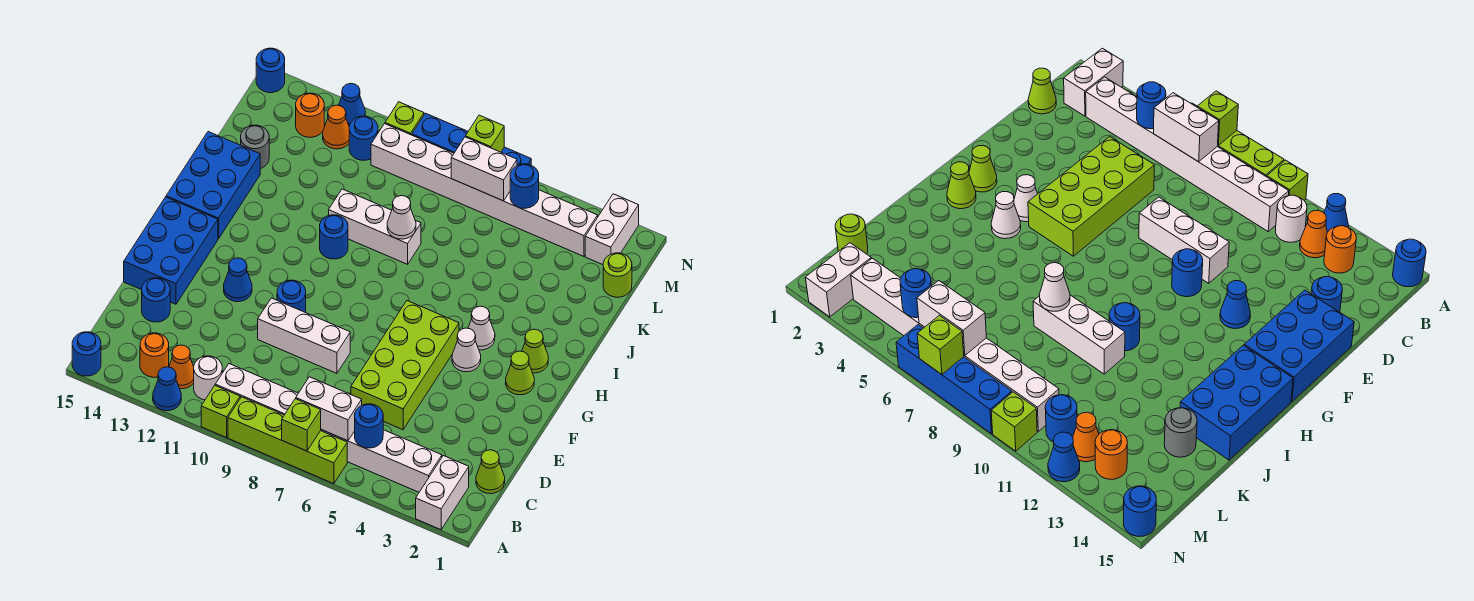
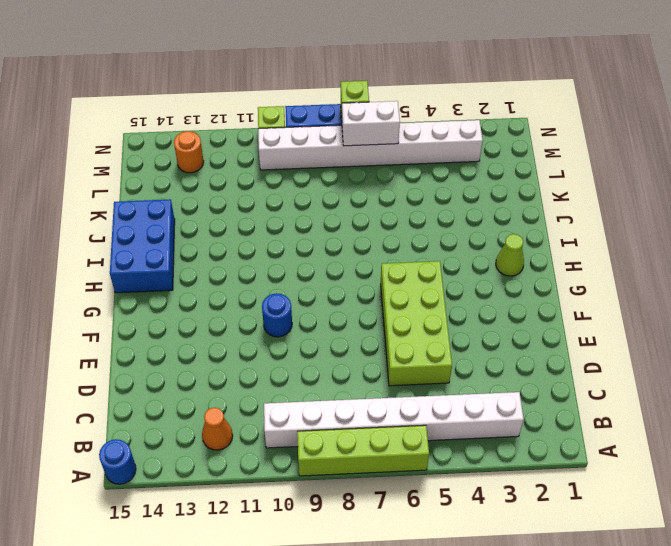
none -> white brick A2:B2 level 1
none -> lime brick A10 level 1
none -> blue cone A12 level 1
none -> white round brick B11 level 1

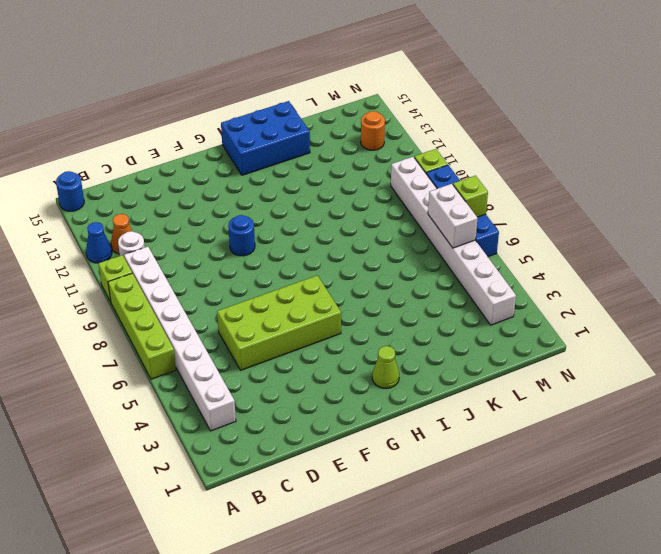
none -> white brick A2:B2 level 1
none -> orange round brick B13 level 1
none -> lime cone C1 level 1
none -> blue round brick D14 level 1

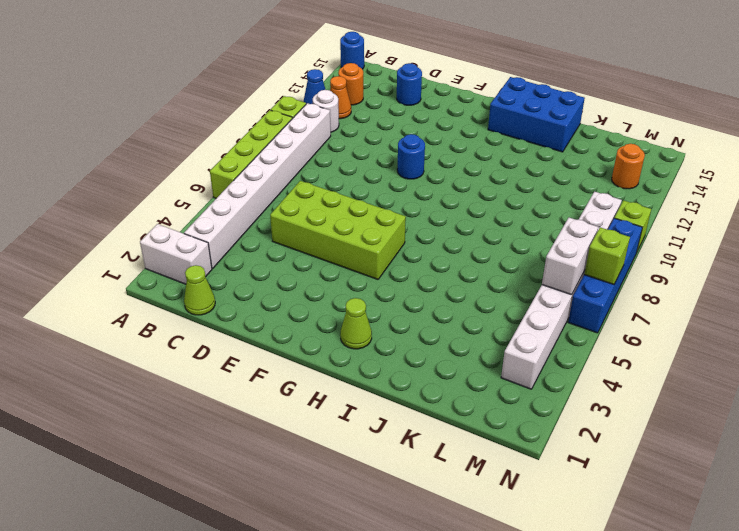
none -> white brick E8:E10 level 1
none -> blue brick E14:G15 level 1
none -> blue cone F12 level 1
none -> lime cone G2 level 1

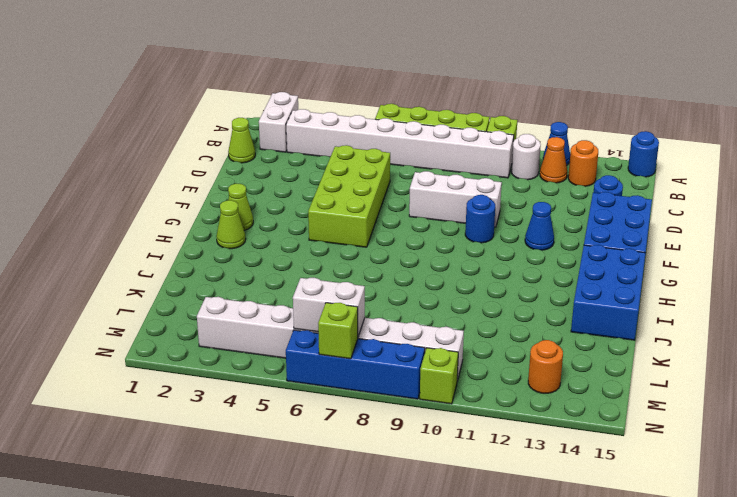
none -> white cone G4 level 1
none -> white cone H4 level 1
none -> blue round brick I10 level 1
none -> white brick J8:J10 level 1

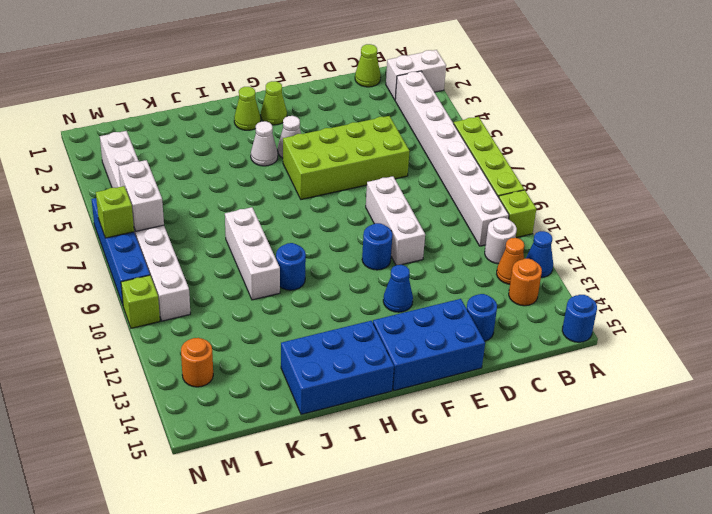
none -> grey round brick K14 level 1
none -> lime round brick L1 level 1
none -> white brick M2:N2 level 1
none -> blue round brick M11 level 1

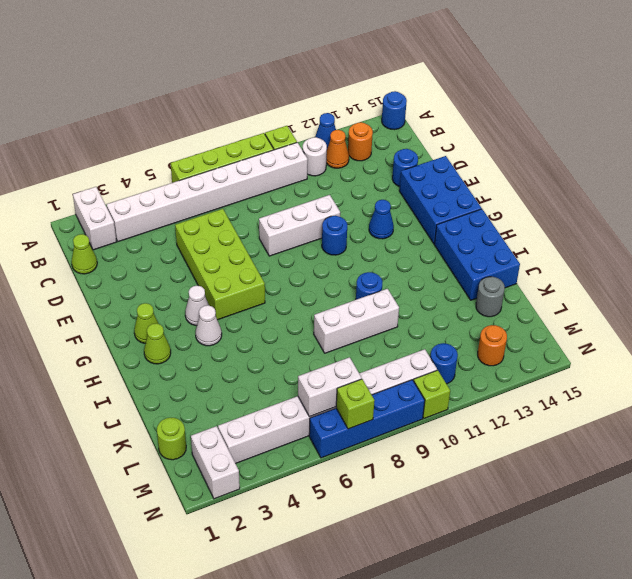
none -> orange cone M12 level 1
none -> blue cone N12 level 1
none -> blue round brick N15 level 1
none -> lime brick A7 level 2

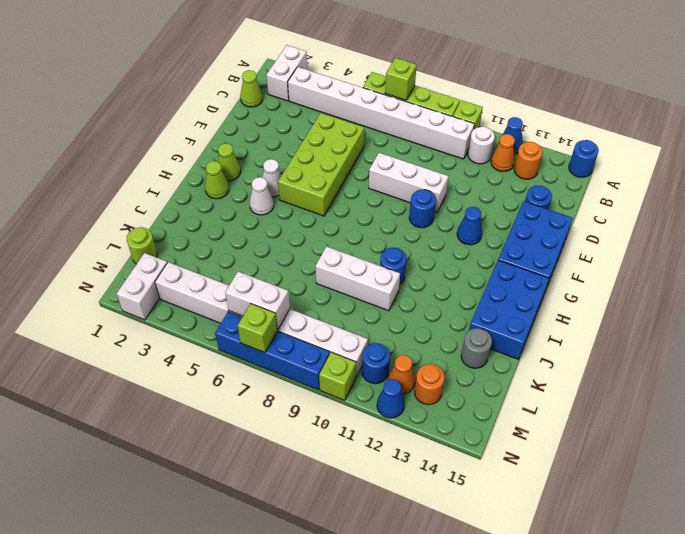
none -> blue round brick N15 level 1
none -> blue round brick B5 level 2
none -> white brick B6:B7 level 2
none -> white cone J8 level 2

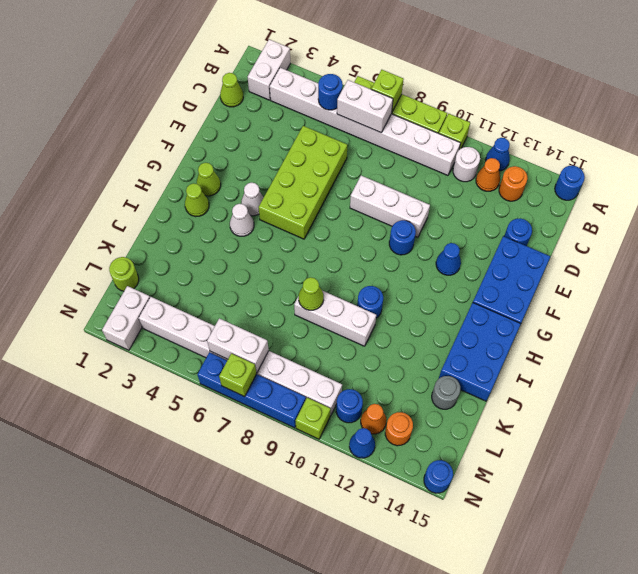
lime cone J8 level 2 -> white cone J8 level 2
none -> blue round brick M5 level 2

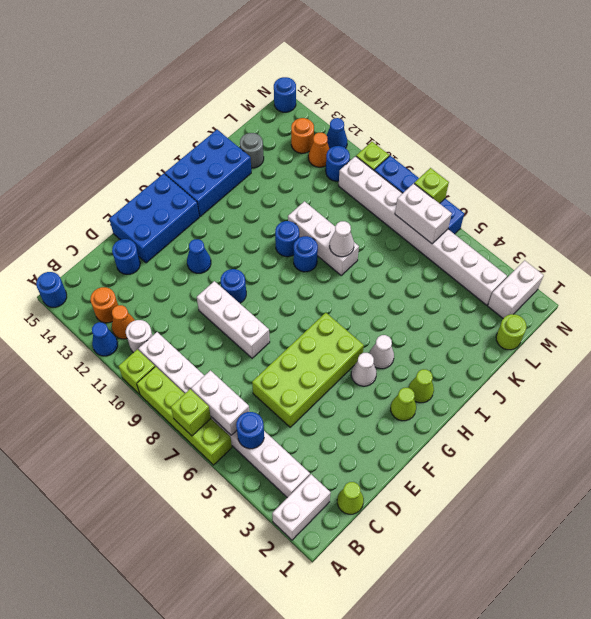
blue round brick I9 level 1 -> blue round brick M5 level 2

